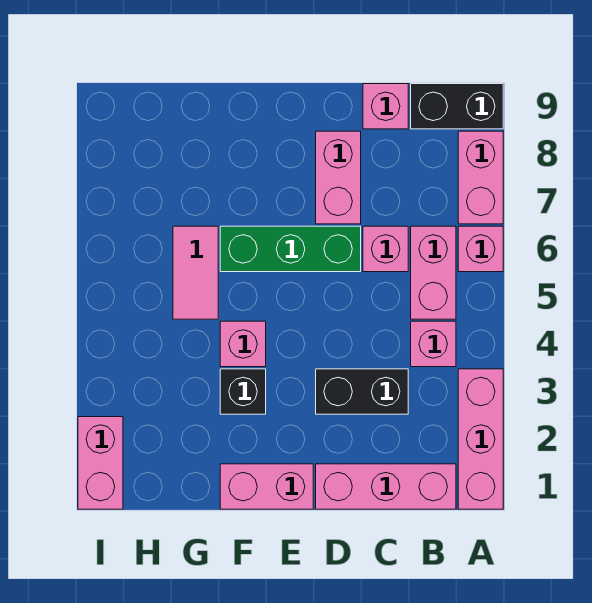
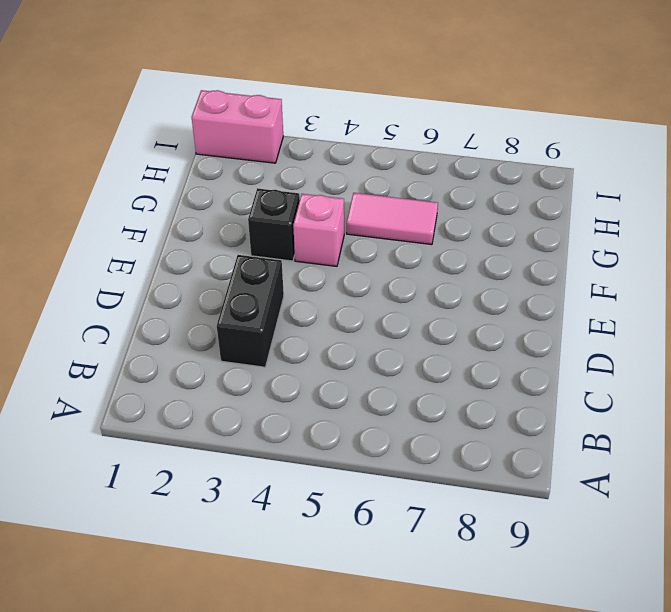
none -> pink brick A1:A3 level 1
none -> pink brick A6 level 1
none -> pink brick A7:A8 level 1

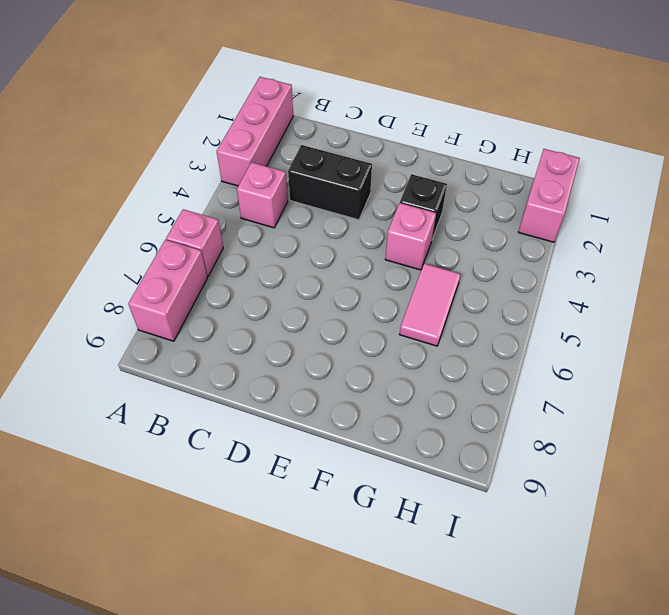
none -> black brick A9:B9 level 1
none -> pink brick B1:D1 level 1
none -> pink brick B5:B6 level 1

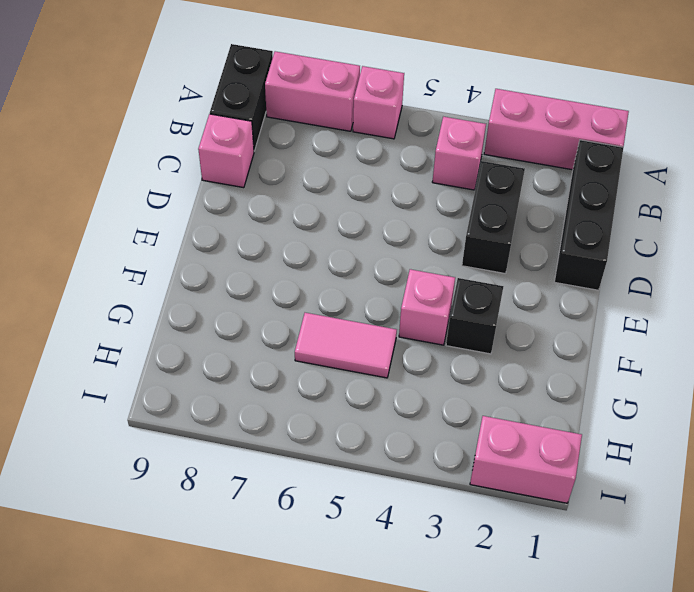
black brick B1:D1 level 1 -> pink brick B1:D1 level 1
none -> pink brick B5:B6 level 1
none -> pink brick C6 level 1
none -> green brick D6:F6 level 1

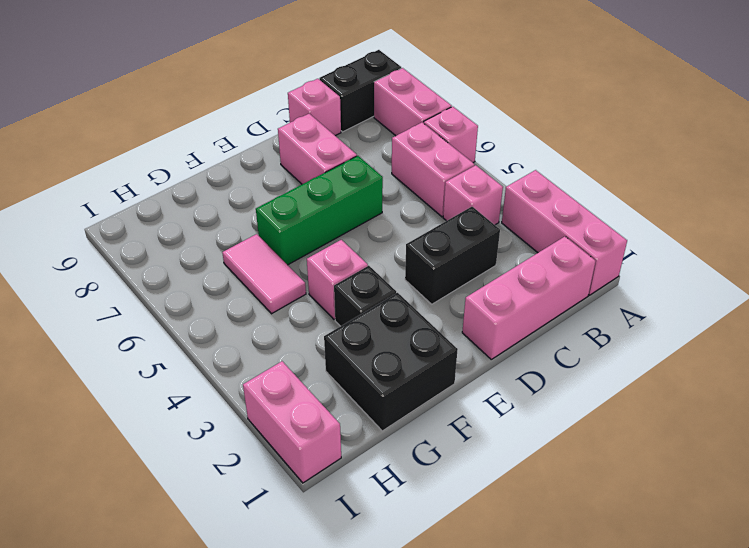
black brick F1:G2 level 1 -> pink brick E1:F1 level 1
none -> pink brick C6 level 1

